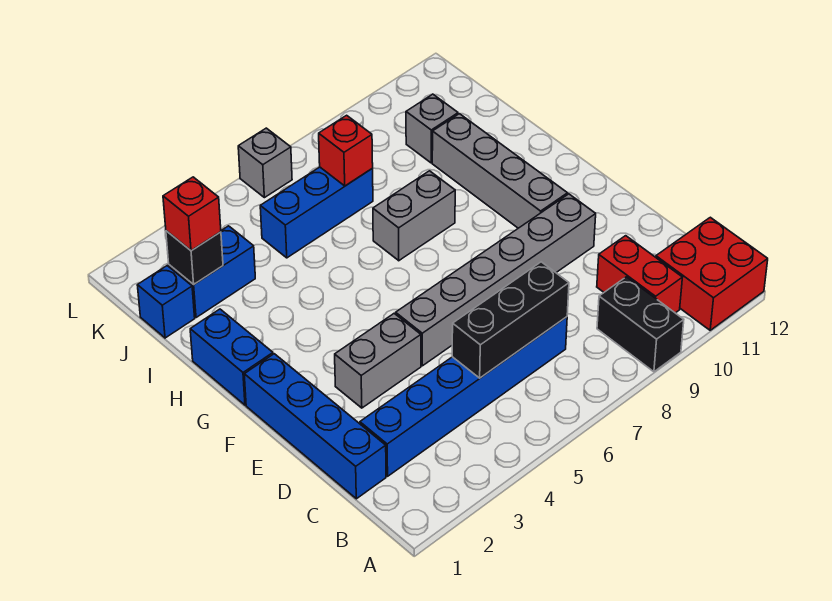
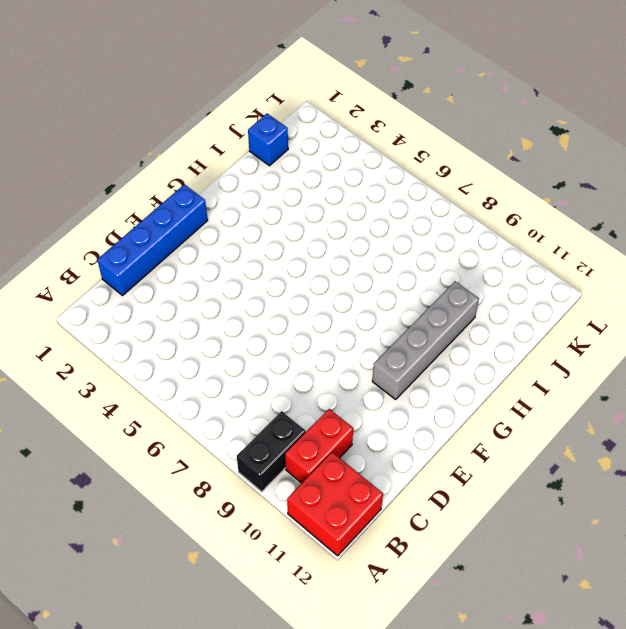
none -> blue brick C2:C7 level 1
none -> grey brick E3:E4 level 1
none -> grey brick E5:E10 level 1

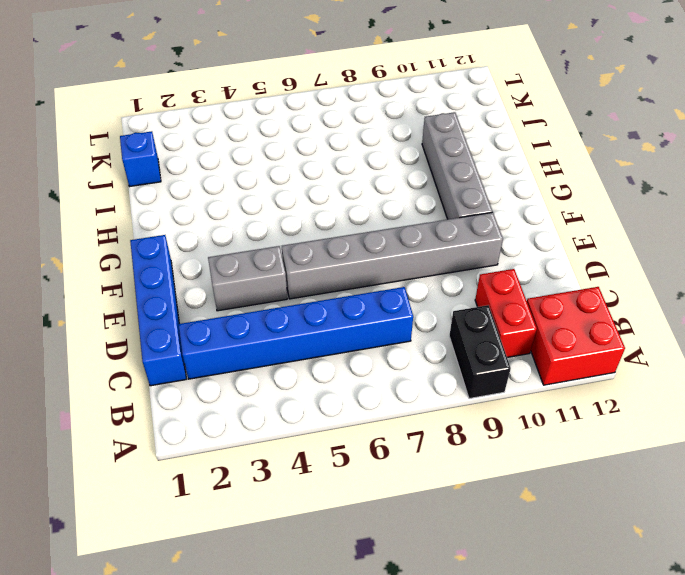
none -> blue brick G1:H1 level 1
none -> grey brick H7:H8 level 1
none -> blue brick J2:J3 level 1

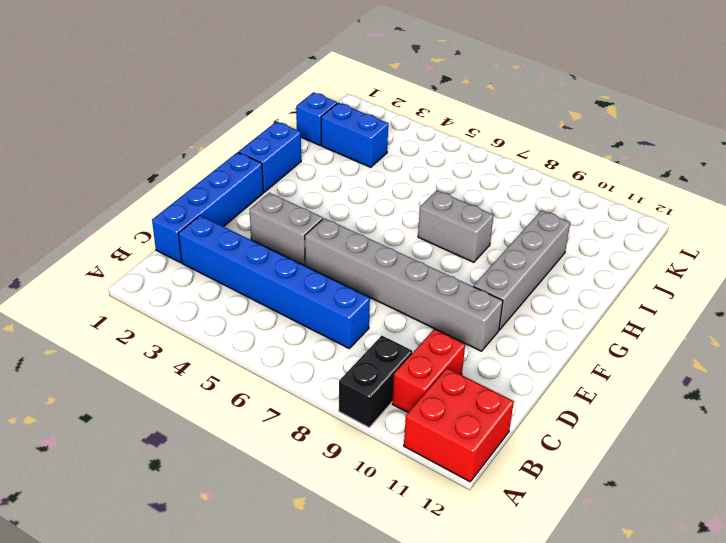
none -> blue brick J5:J7 level 1
none -> grey brick J10 level 1
none -> grey brick L6 level 1

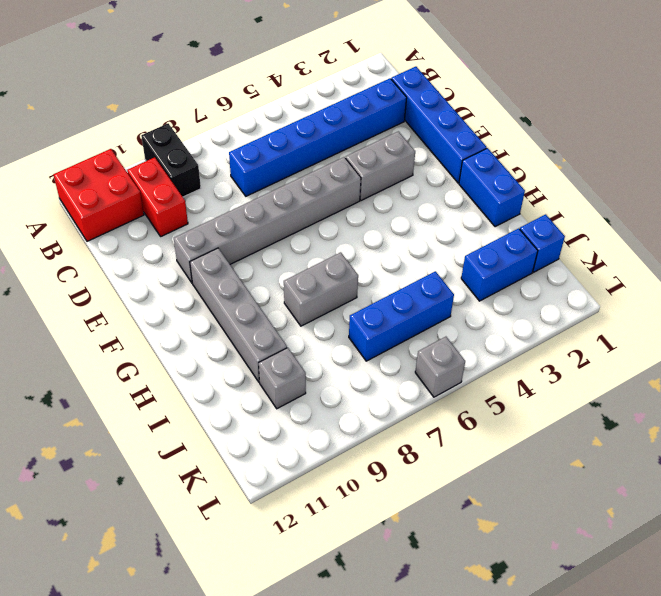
none -> black brick C5:C7 level 2
none -> black brick J2 level 2
none -> red brick J7 level 2

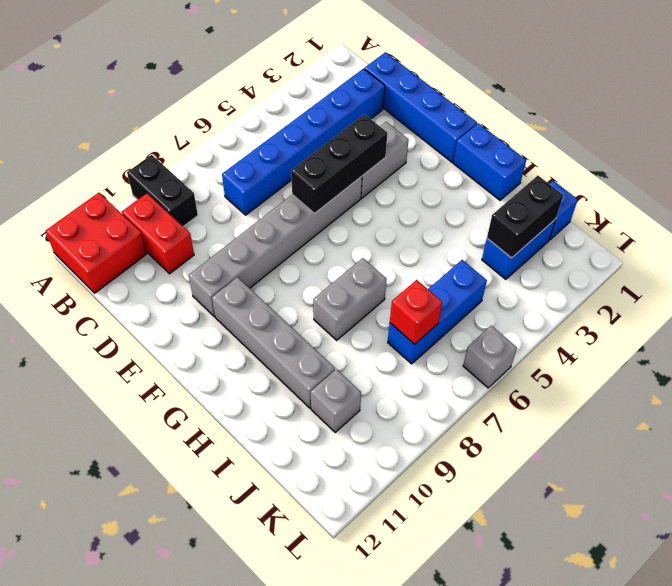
black brick E4:E6 level 2 -> black brick C5:C7 level 2
black brick J2:J3 level 2 -> black brick J2 level 2
none -> red brick J2 level 3

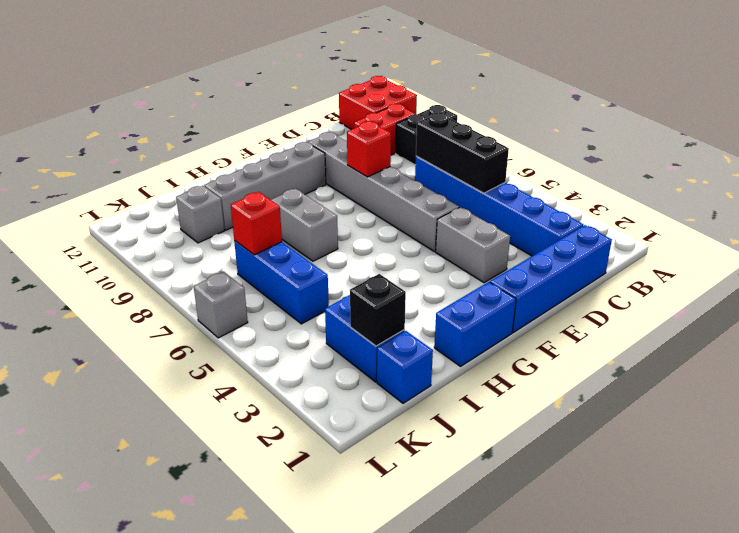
red brick E8 level 2 -> red brick J2 level 3

